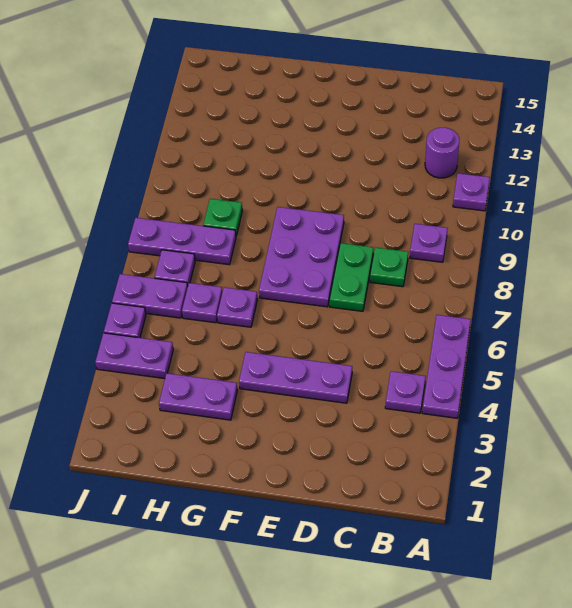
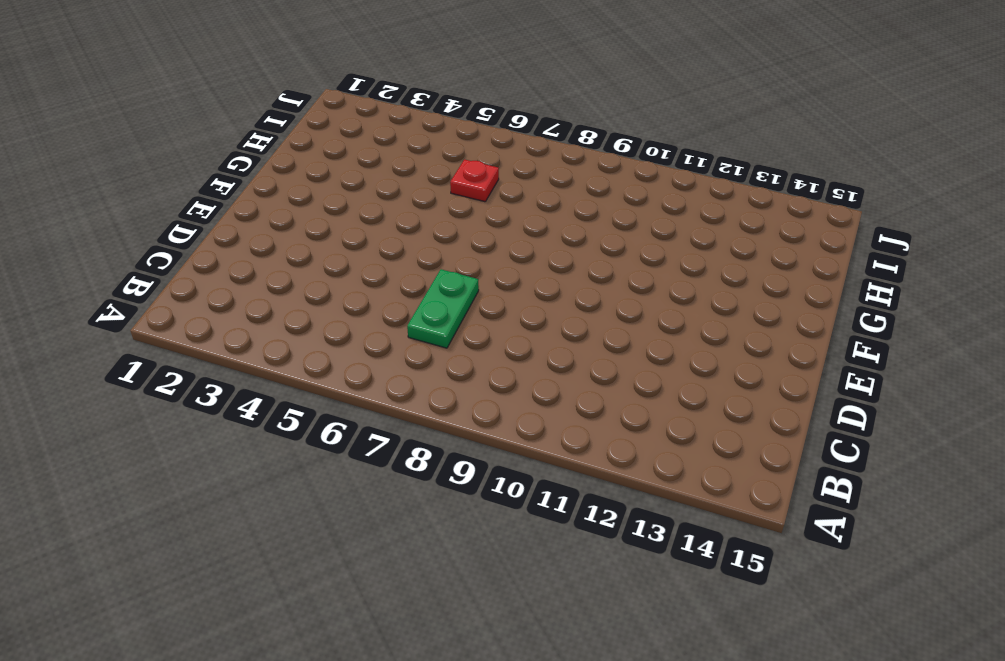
green plate C7:D7 level 1 -> green plate D7:D8 level 1
red plate H6 level 1 -> purple plate H6 level 1
none -> purple plate A4:A6 level 1
none -> purple plate A11 level 1
none -> purple plate B4 level 1

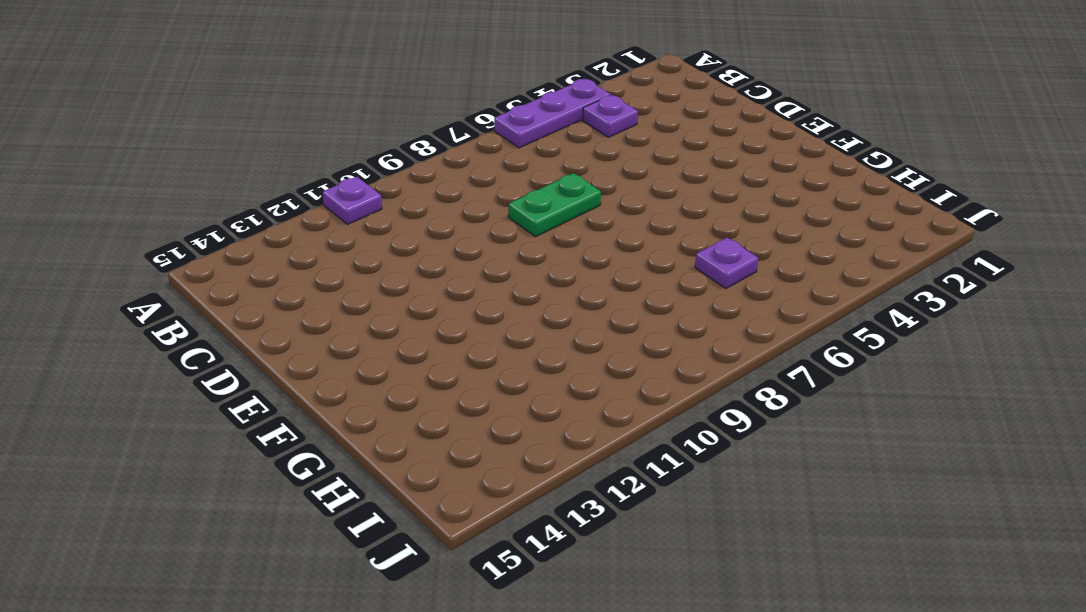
none -> purple plate B9 level 1
none -> purple round brick B12 level 1
none -> green plate C8 level 1

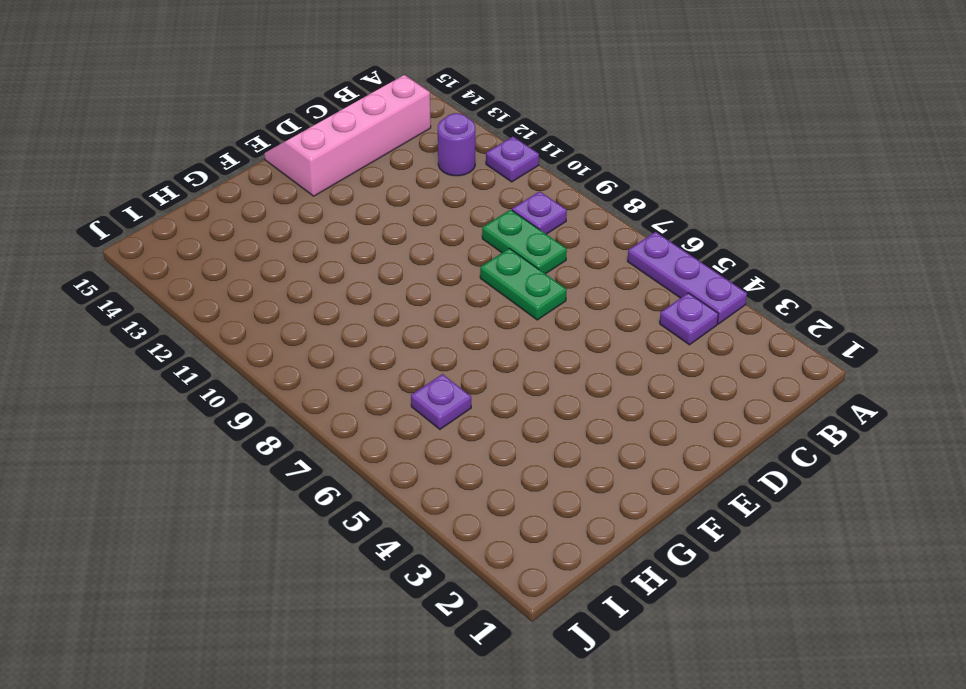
pink slope B14:E15 level 1 top 14 -> none
green plate C8:C9 level 1 -> green plate C8 level 1
none -> purple plate D4:F4 level 1
none -> purple plate E7:F9 level 1
none -> purple plate G3:H3 level 1

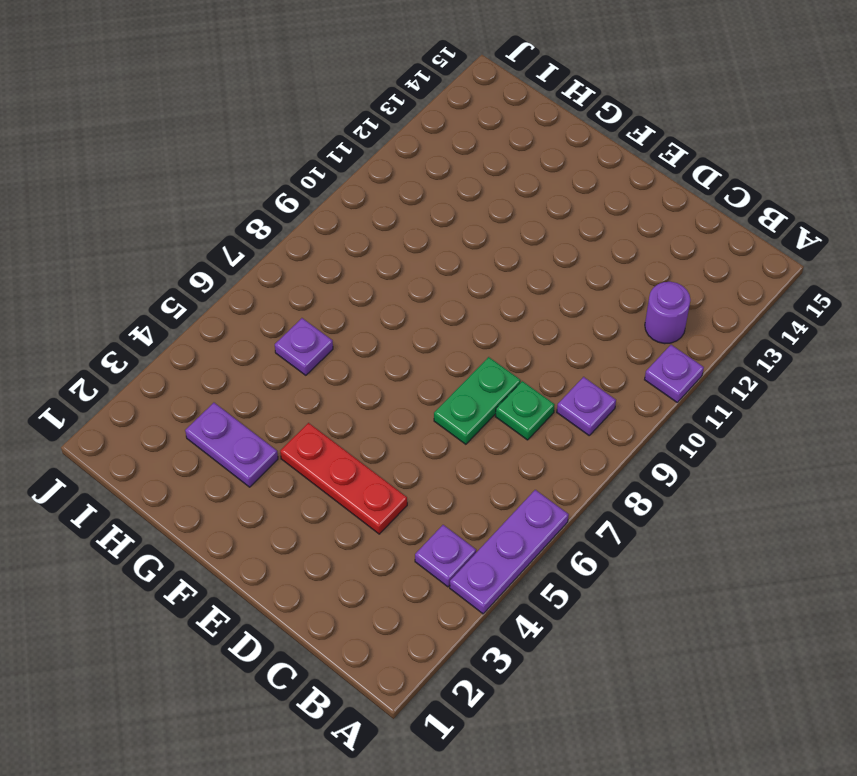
red plate D4:F4 level 1 -> purple plate D4:F4 level 1
none -> purple plate E7:F9 level 1
none -> purple plate G6 level 1
none -> purple plate H8:J8 level 1

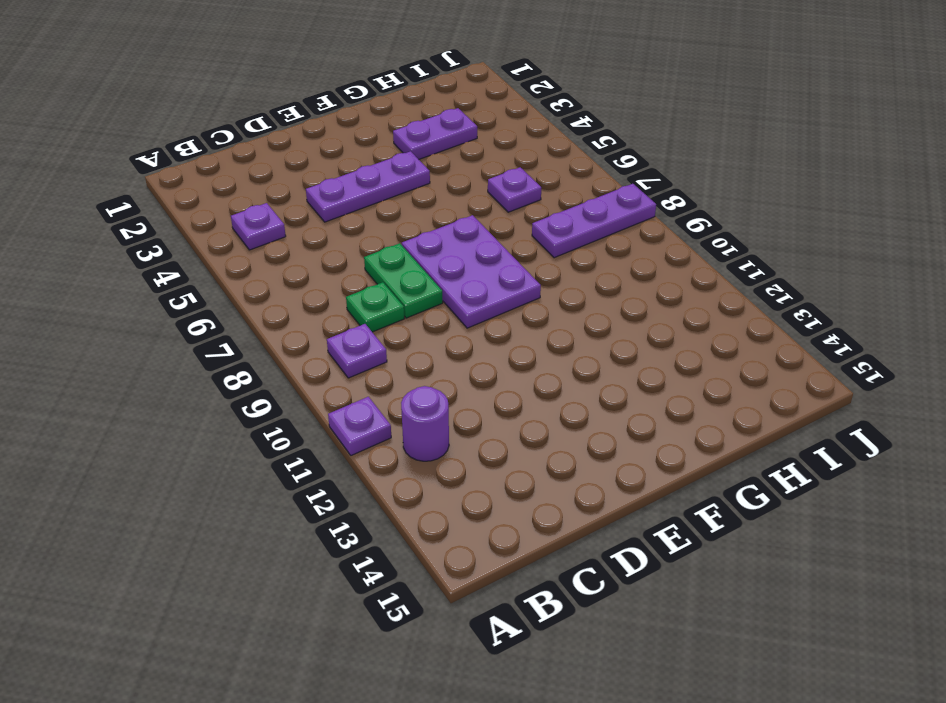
none -> purple plate A4:A6 level 1
none -> purple plate G6 level 1
none -> green plate H9 level 1

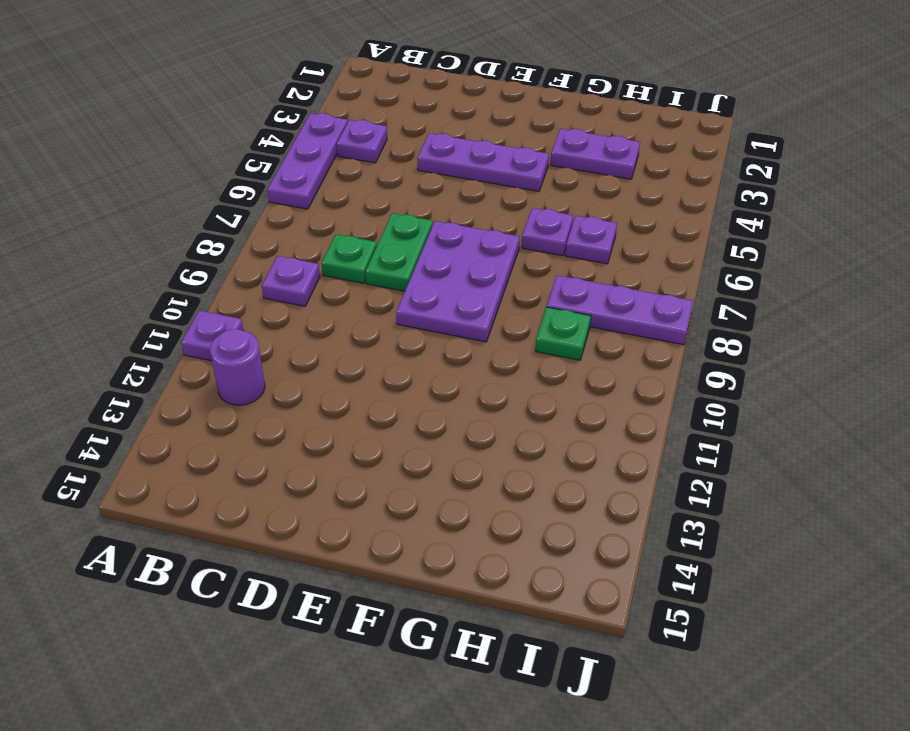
none -> purple plate I4:J4 level 1
none -> purple plate I6:J6 level 1
none -> purple plate I7 level 1

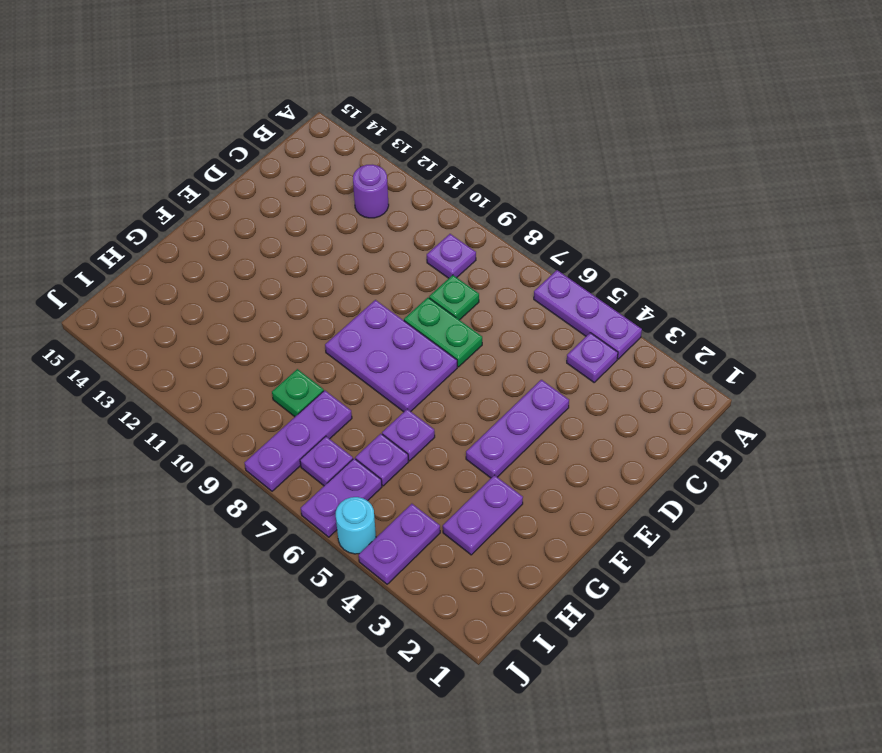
cyan round brick J5 level 1 -> purple plate J5 level 1
none -> purple plate A11 level 1

